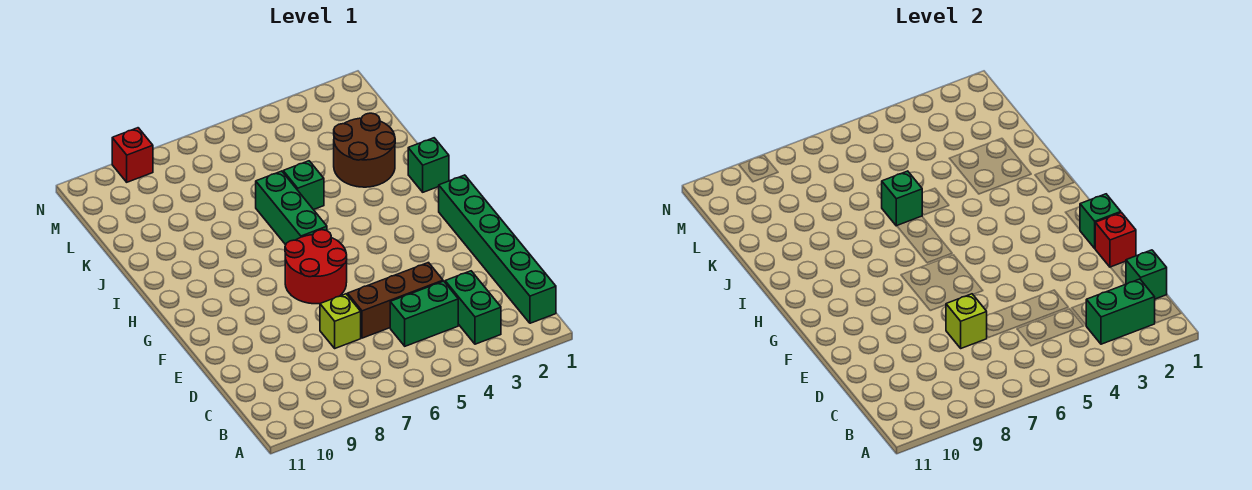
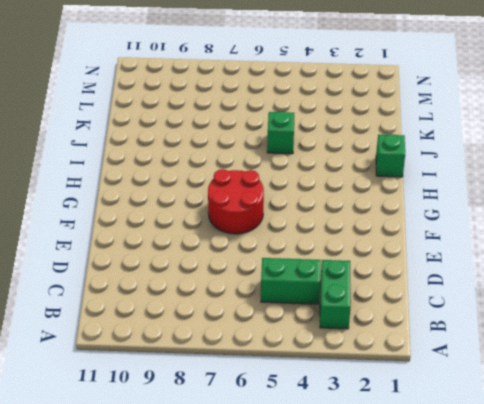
none -> green brick B1:G1 level 1
none -> brown brick D4:D6 level 1
none -> lime brick D7 level 1

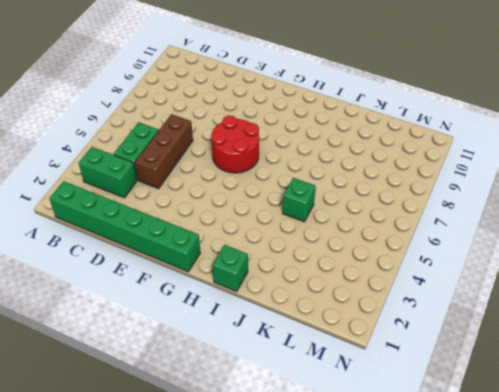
none -> lime brick D7 level 1
none -> green brick H6:J6 level 1
none -> brown round brick J2:K3 level 1

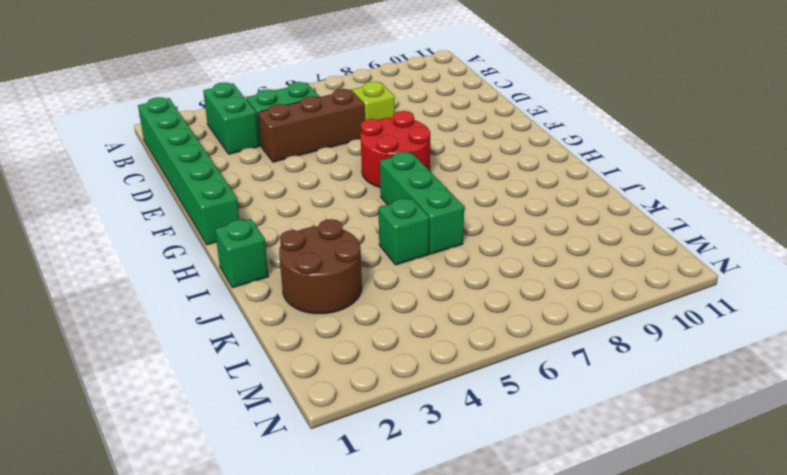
none -> red brick N9 level 1
none -> green brick B2:B3 level 2
none -> green brick C1 level 2

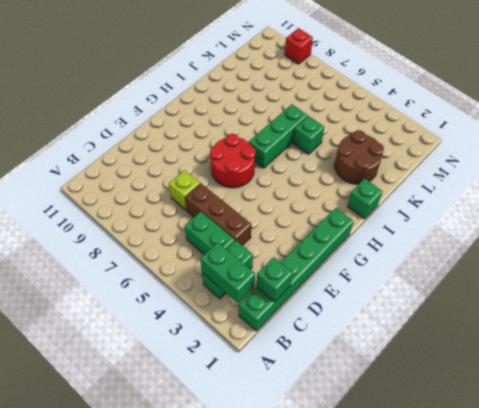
none -> lime brick D7 level 2
none -> red brick E1 level 2
none -> green brick F1 level 2

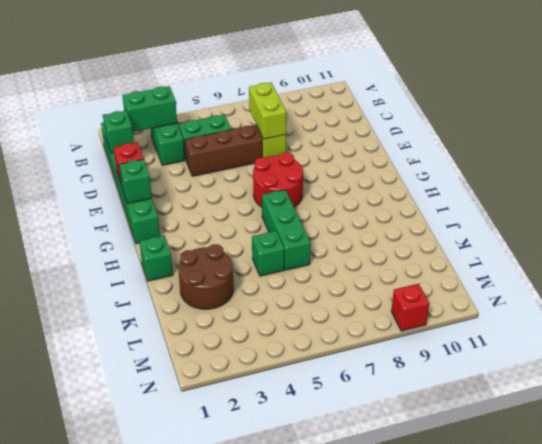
lime brick C7:D7 level 2 -> lime brick D7 level 2
none -> green brick J6 level 2

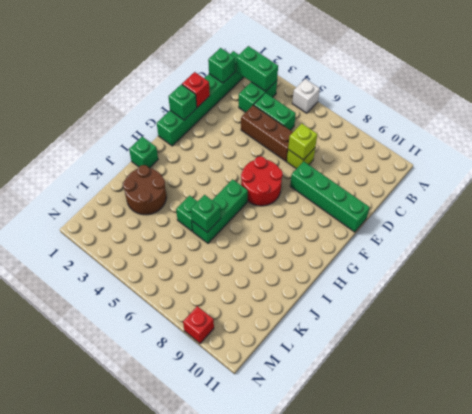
white brick A5 level 1 -> none
green brick E8:E11 level 1 -> none

